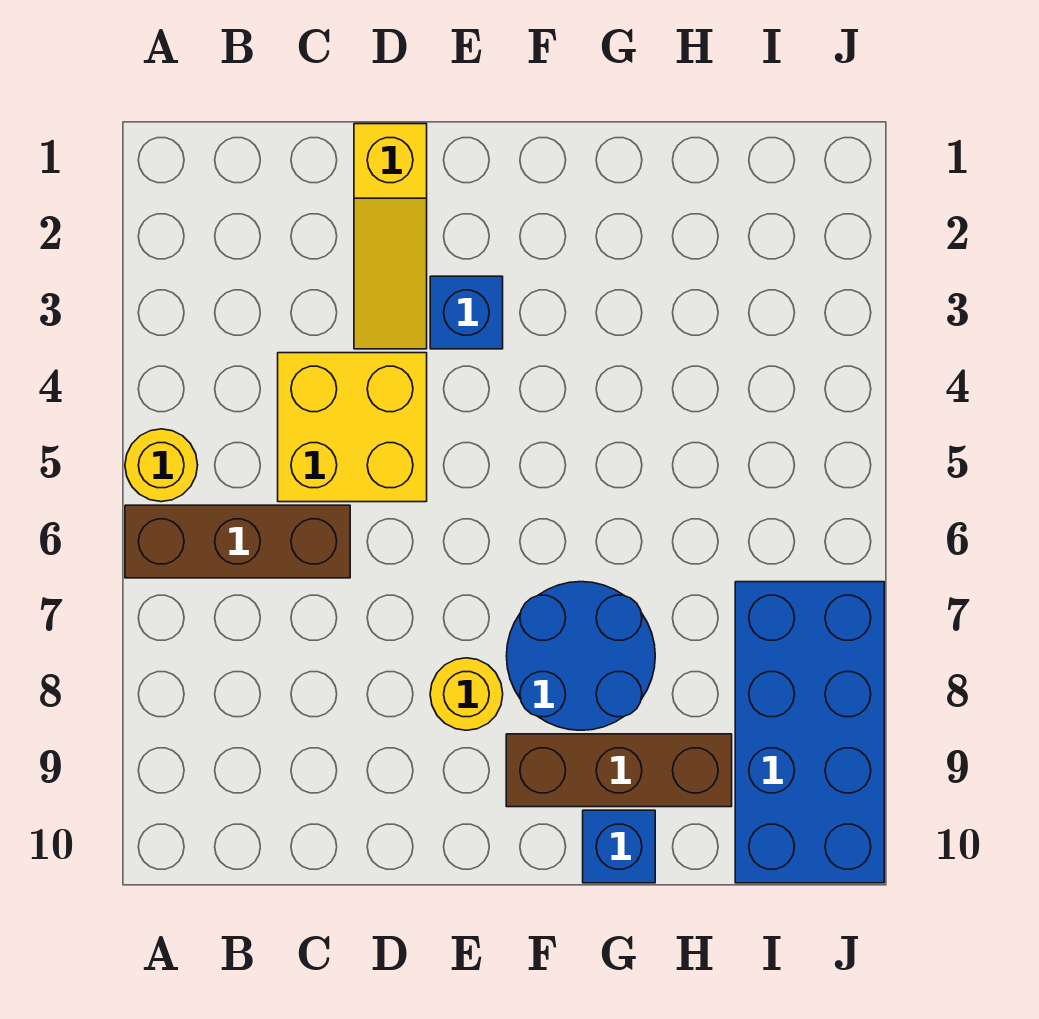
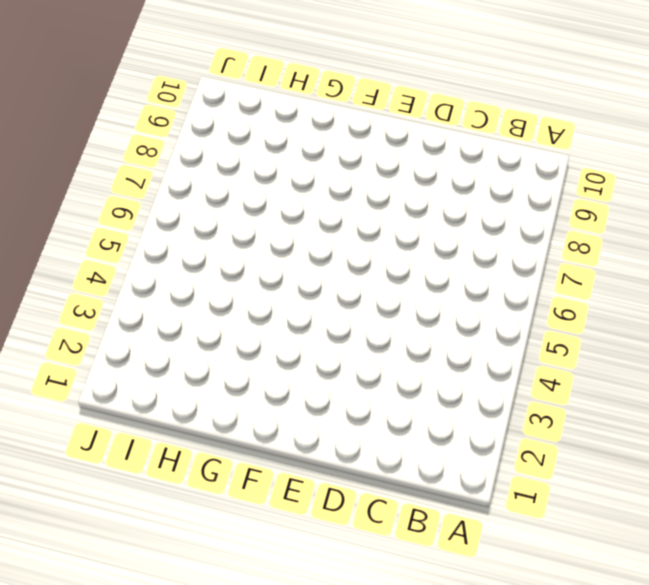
none -> yellow round brick A5 level 1
none -> brown brick A6:C6 level 1

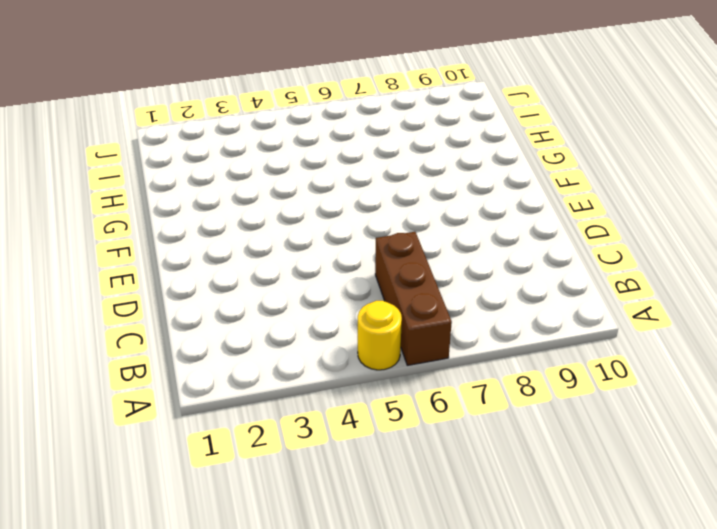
none -> yellow brick C4:D5 level 1
none -> yellow slope D1:D3 level 1 top 1

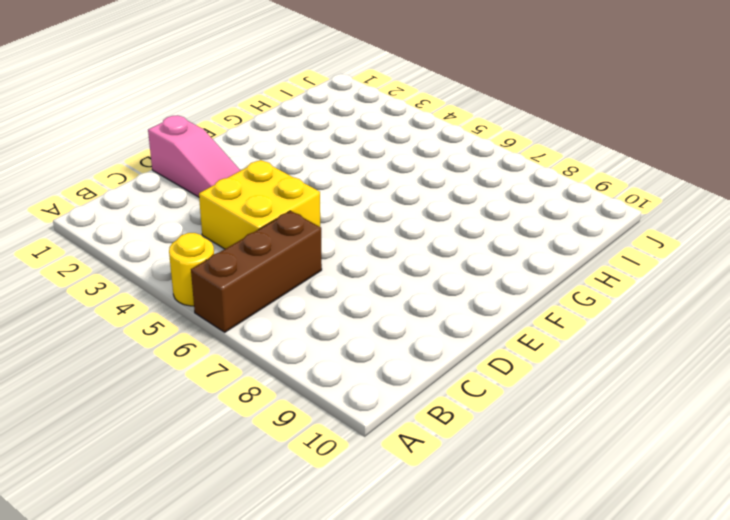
pink slope D1:D3 level 1 top 1 -> yellow slope D1:D3 level 1 top 1
none -> blue brick E3 level 1
none -> yellow round brick E8 level 1

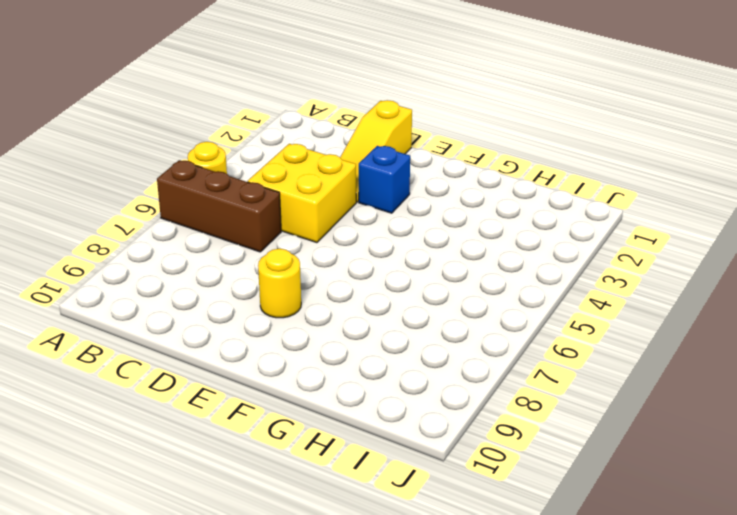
none -> blue round brick F7:G8 level 1
none -> brown brick F9:H9 level 1

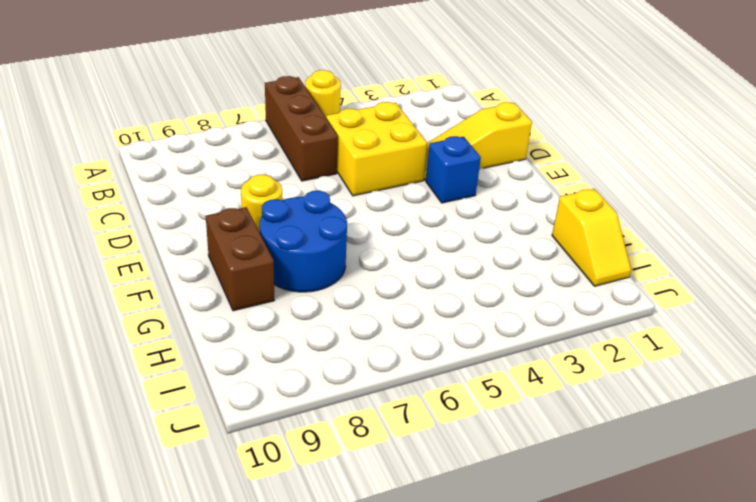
brown brick F9:G9 level 1 -> brown brick F9:H9 level 1
yellow slope H1:I1 level 1 top H -> none
none -> blue brick G10 level 1
none -> blue brick I7:J10 level 1

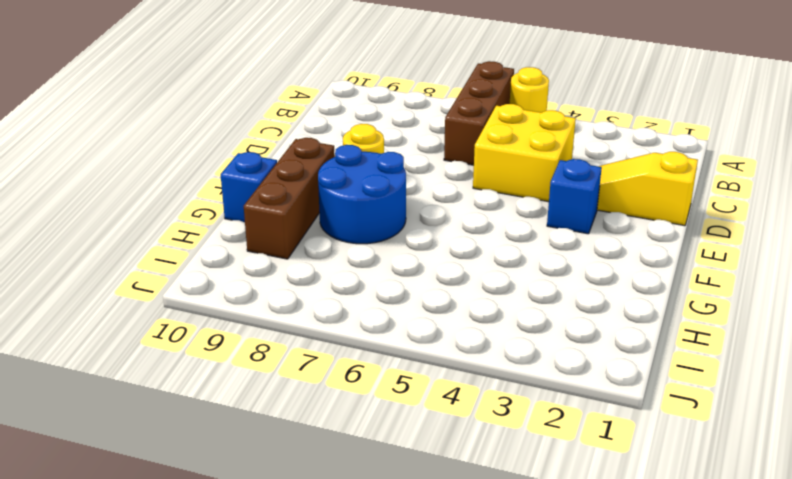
none -> blue brick I7:J10 level 1

